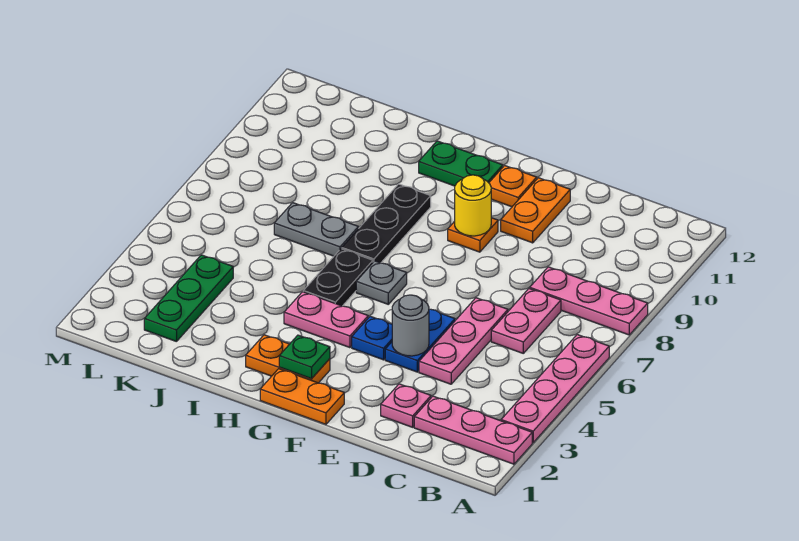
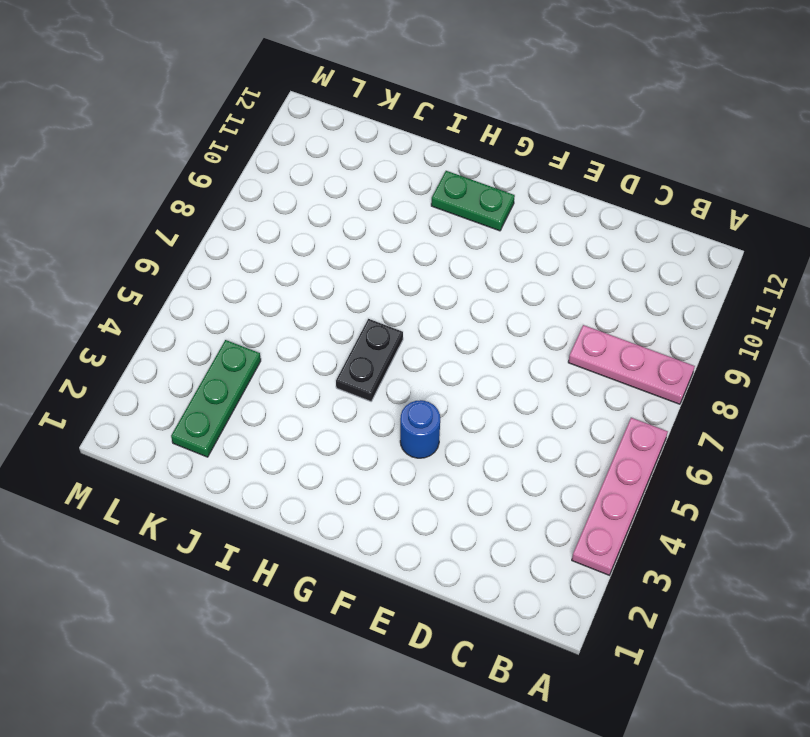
blue round brick F4 level 1 -> blue plate F4 level 1
none -> pink plate A2:C2 level 1
none -> pink plate C6:C7 level 1
none -> pink plate D2 level 1

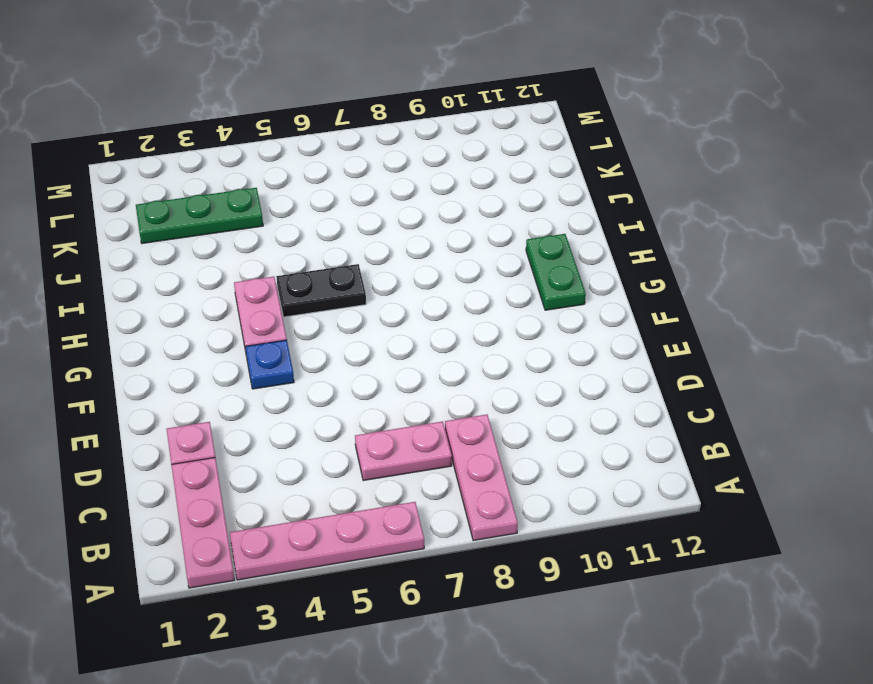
none -> pink plate D4:D6 level 1
none -> blue plate E4:E5 level 1
none -> orange plate E10:E11 level 1

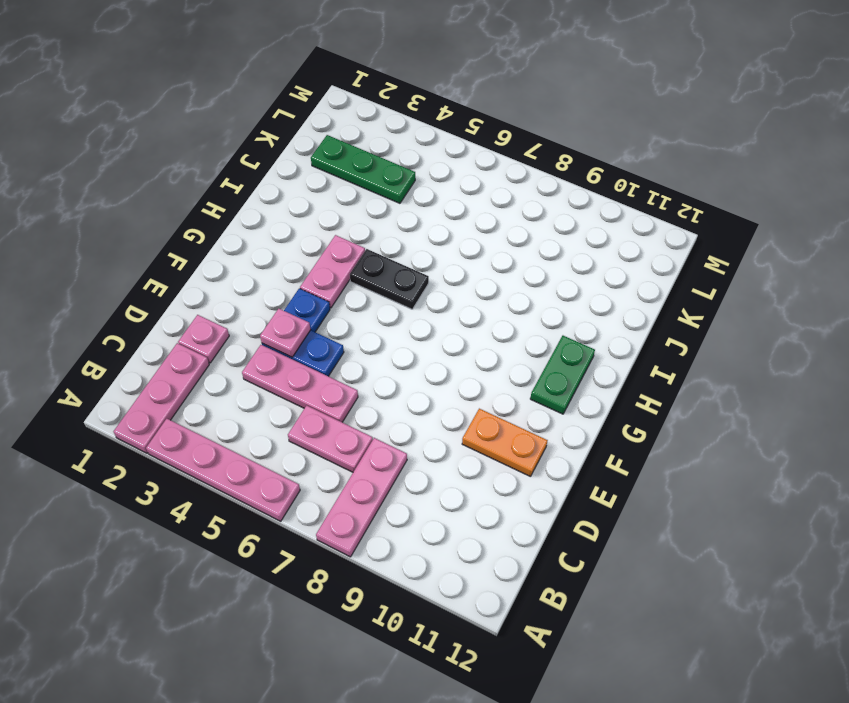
pink plate E4 level 2 -> grey round brick E4 level 2
none -> orange plate F1:G1 level 1
none -> orange plate F9 level 1
none -> orange plate F11 level 1

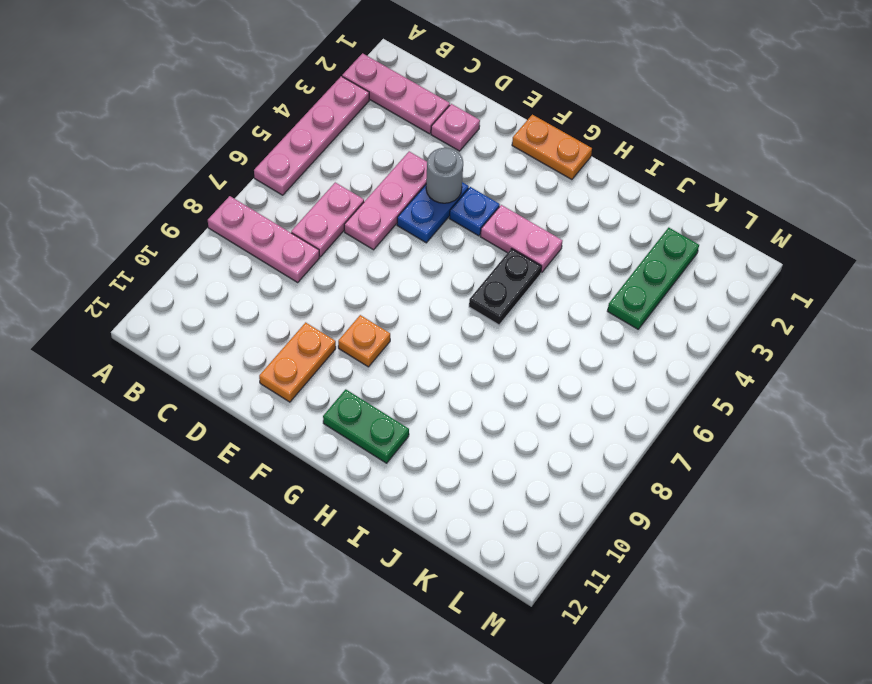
none -> orange plate F11 level 1
none -> orange plate G2:H2 level 1
none -> grey plate G6 level 1

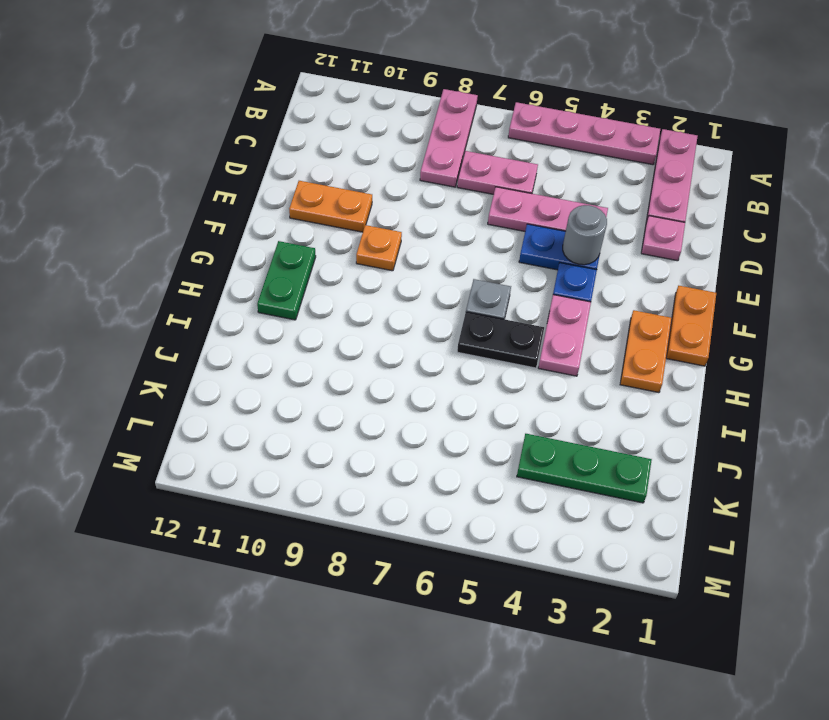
none -> orange plate F11 level 1
none -> black plate H7:H9 level 1
none -> grey plate I7:J7 level 1

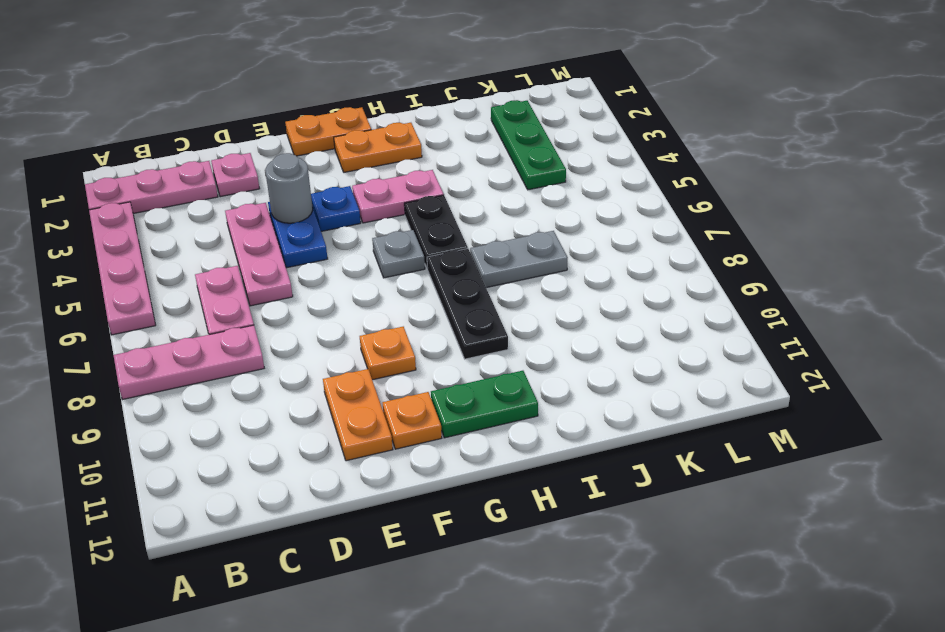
none -> yellow round brick F9 level 2
none -> green plate G2 level 2

